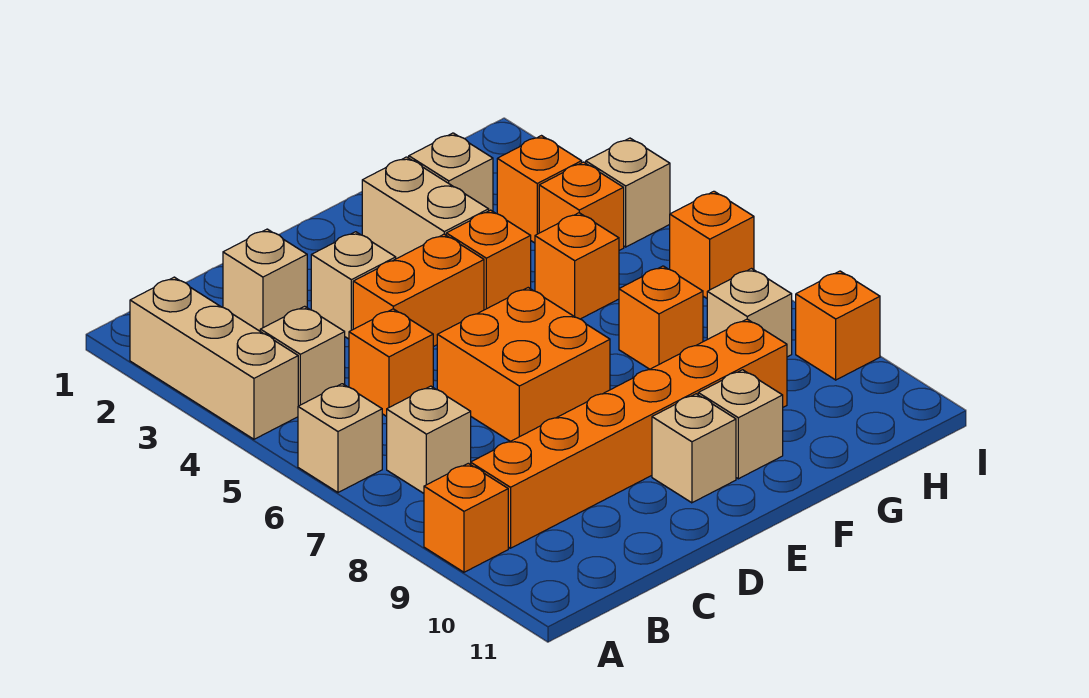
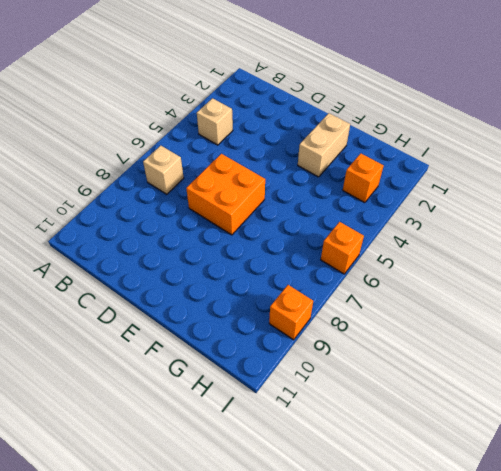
none -> tan brick A2:A4 level 1
none -> tan brick A6 level 1
none -> orange brick A9 level 1

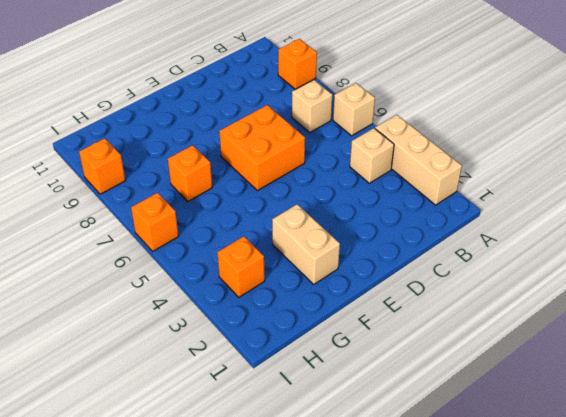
none -> orange brick B9:G9 level 1
none -> tan brick C2 level 1
none -> orange brick C5 level 1

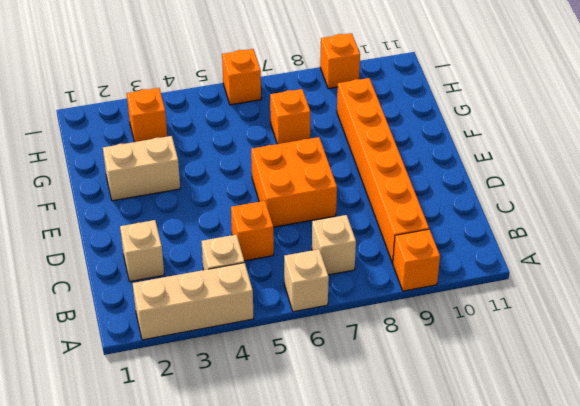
none -> tan brick D3 level 1
none -> orange brick D4:E4 level 1
none -> tan brick E10 level 1

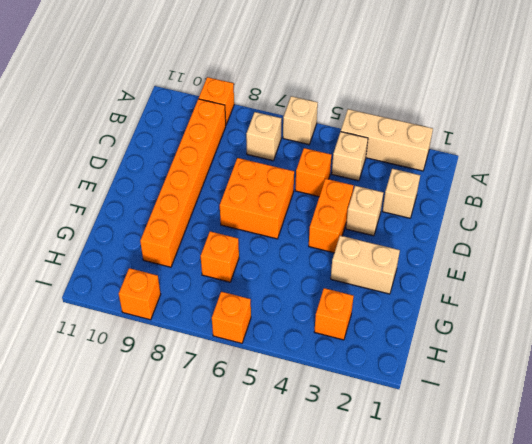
none -> tan brick E10 level 1
none -> orange brick F4 level 1
none -> tan brick F10 level 1

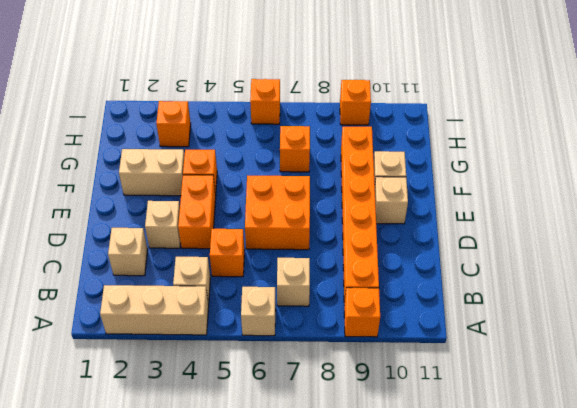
none -> tan brick G2 level 1
none -> orange brick G5 level 1
none -> orange brick H4 level 1

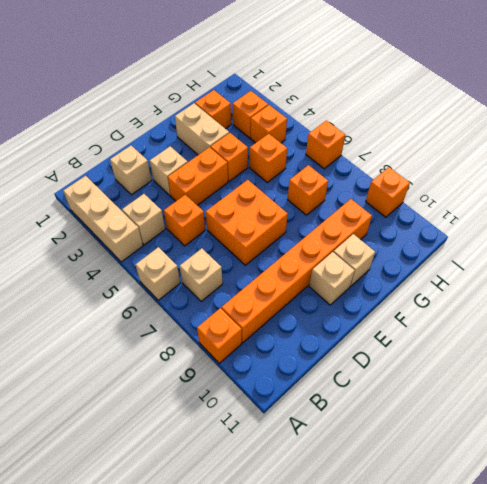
orange brick G2 level 1 -> tan brick G2 level 1
none -> tan brick H8 level 1
none -> tan brick I4 level 1

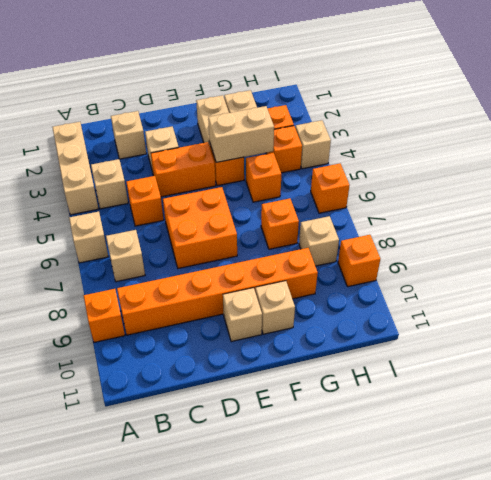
tan brick F4:G4 level 2 -> none

